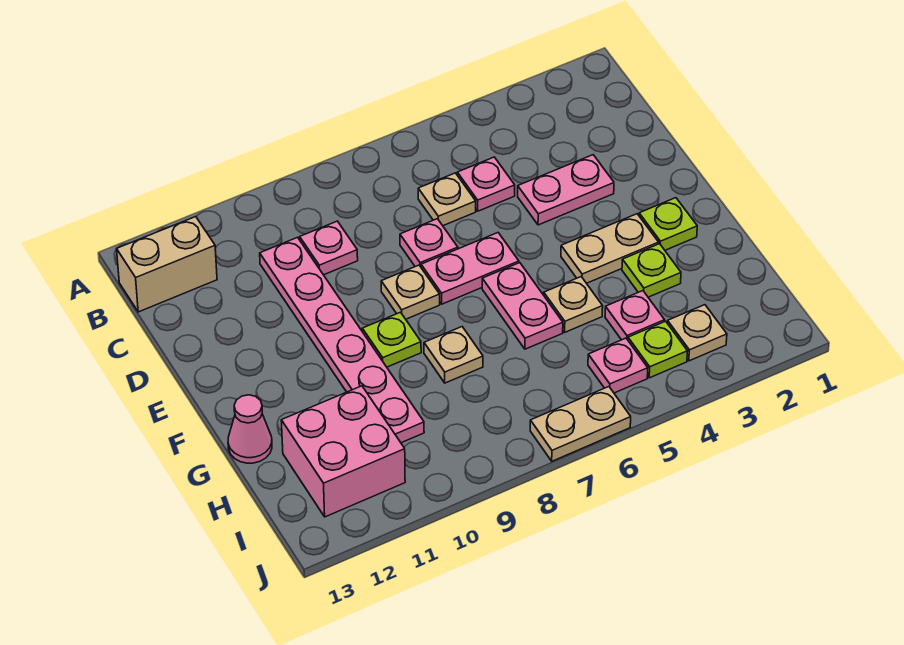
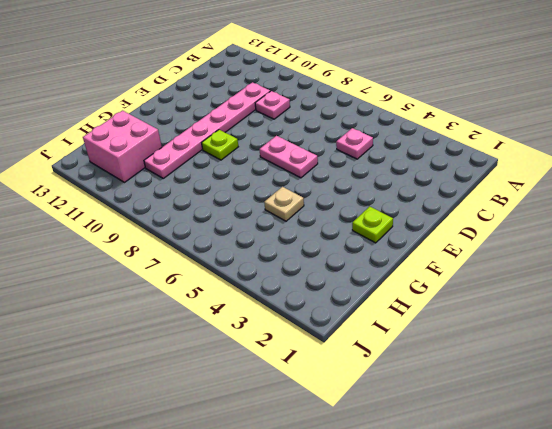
none -> tan brick B12:B13 level 1
none -> tan plate C6 level 1
none -> pink plate D3:D4 level 1

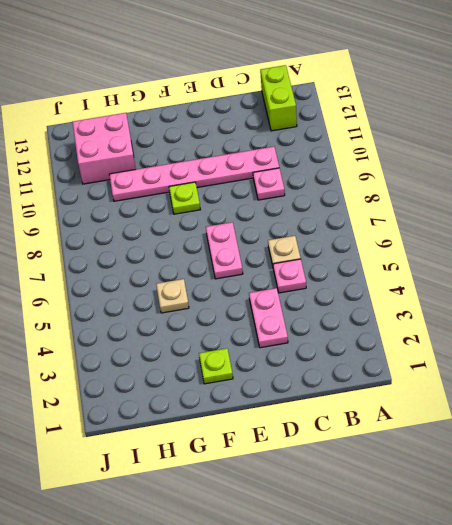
lime brick B12:B13 level 1 -> tan brick B12:B13 level 1
none -> pink plate D7 level 1
none -> tan plate E8 level 1
none -> tan plate F3:F4 level 1

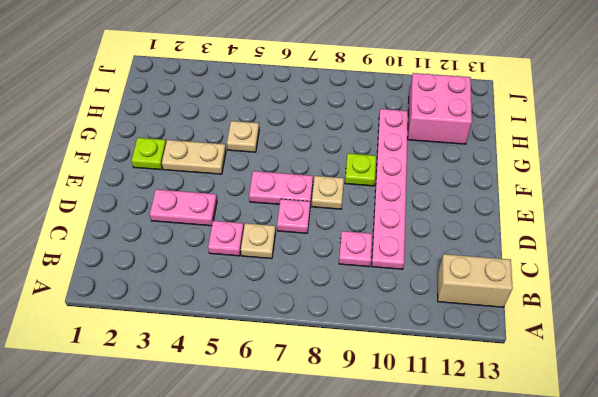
none -> pink plate F6:G6 level 1
none -> lime plate G3 level 1
none -> tan plate G8 level 1

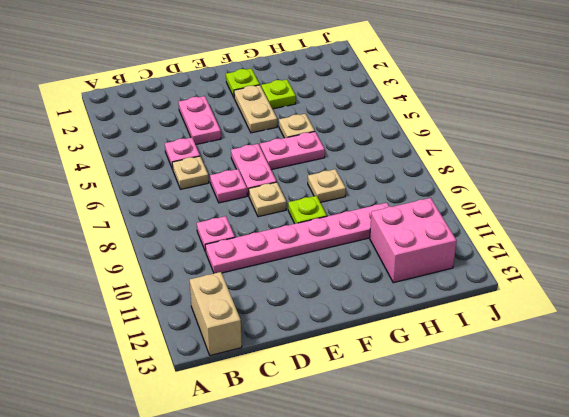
none -> pink cone G13 level 1
none -> pink plate H4 level 1
none -> tan plate I3 level 1

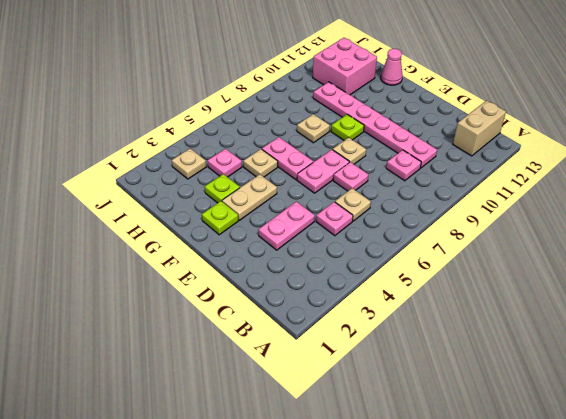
none -> lime plate I4 level 1
none -> pink plate I5 level 1
none -> tan plate J6:J7 level 1

